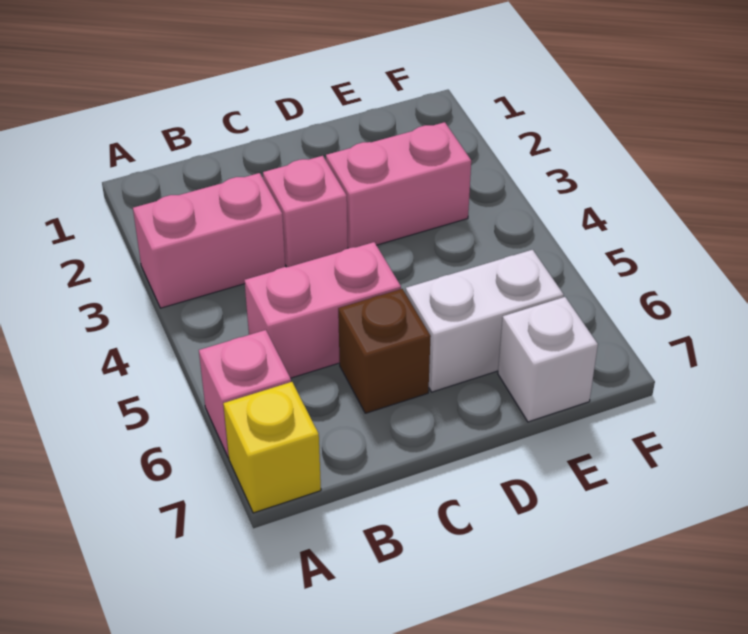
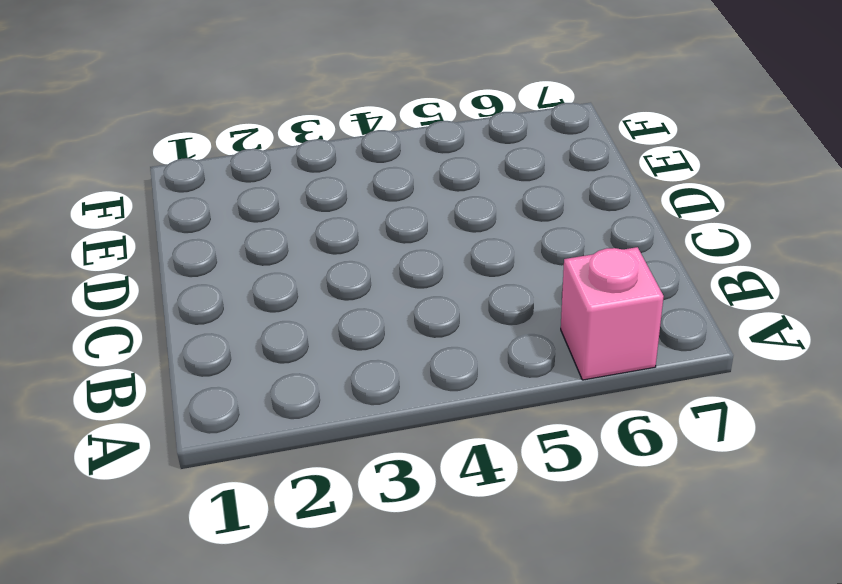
none -> pink brick A3:B3 level 1
none -> yellow brick A7 level 1

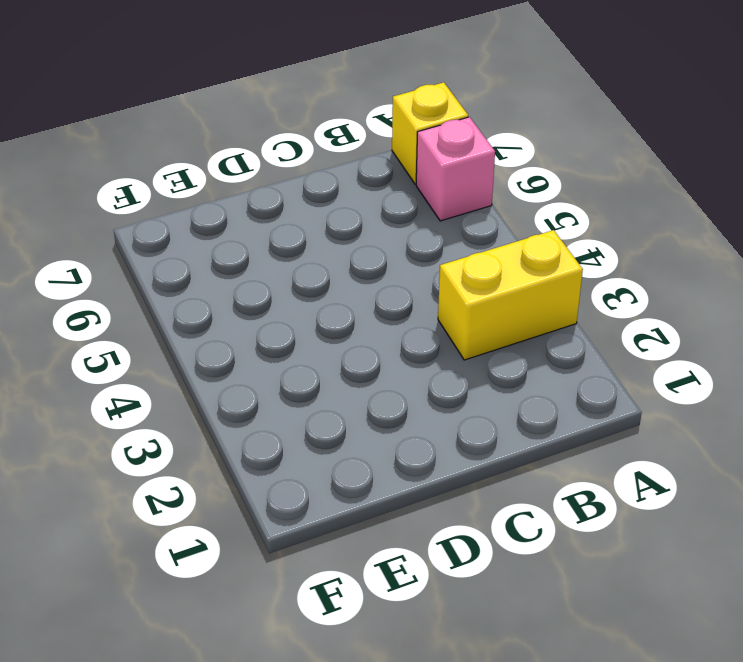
yellow brick A3:B3 level 1 -> pink brick A3:B3 level 1
none -> pink brick B5:C5 level 1
none -> pink brick C3 level 1

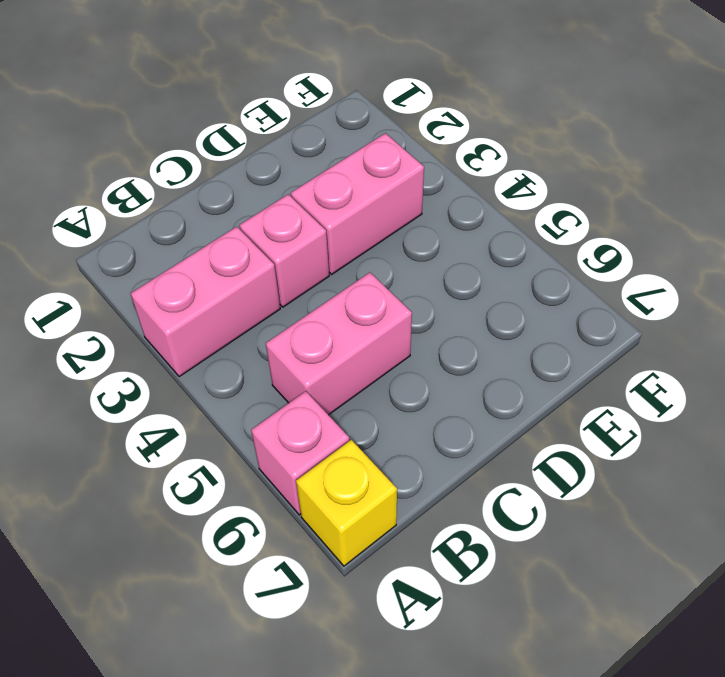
none -> brown brick C6 level 1
none -> white brick D6:E6 level 1

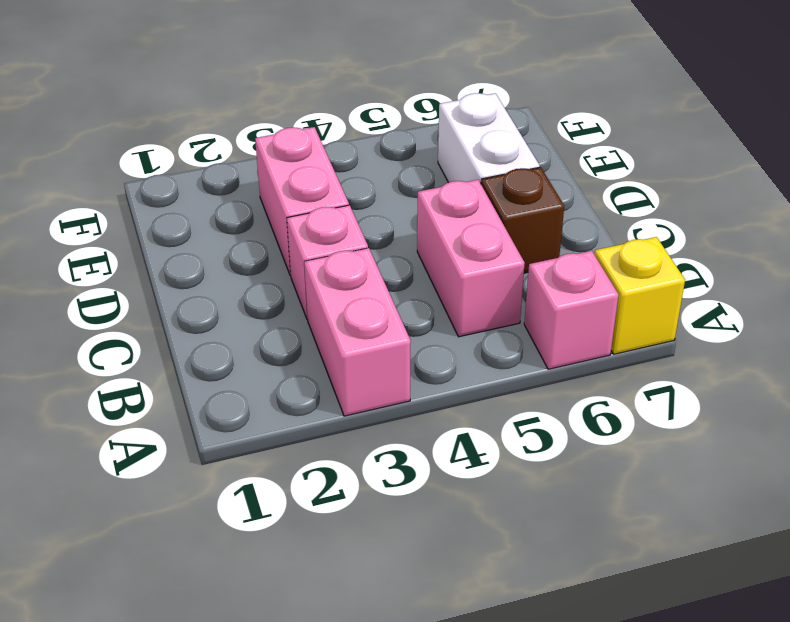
none -> white brick E7 level 1

